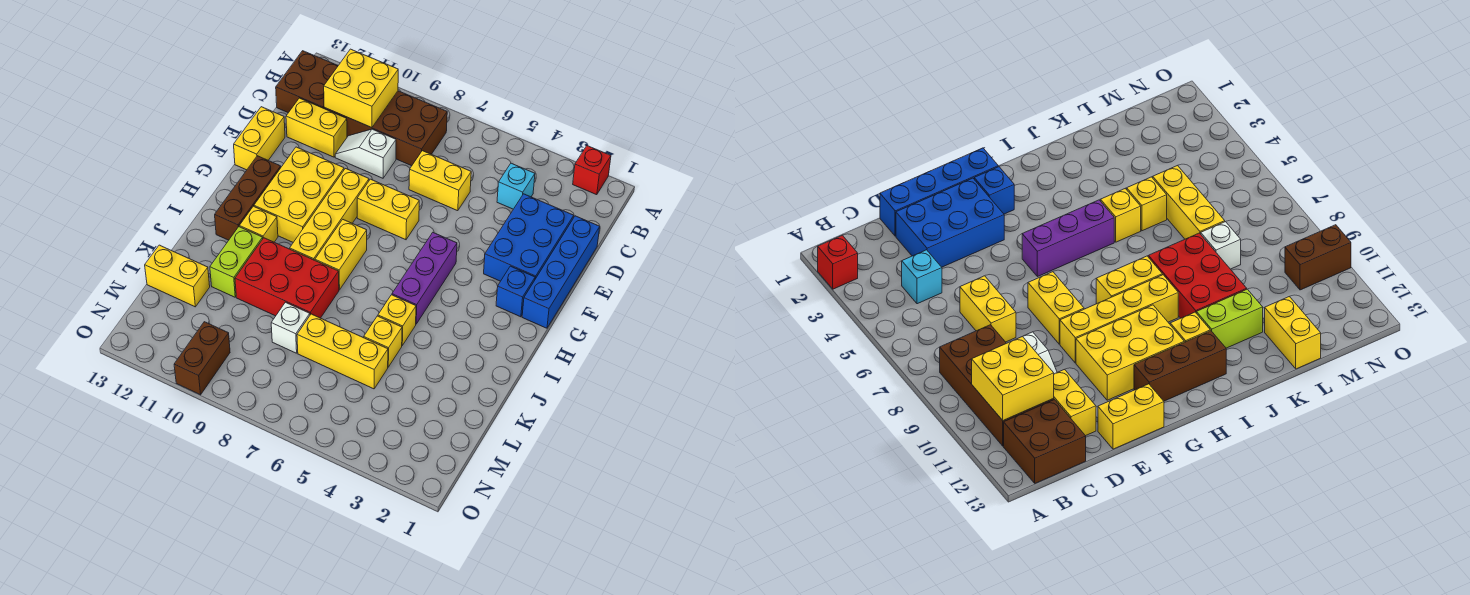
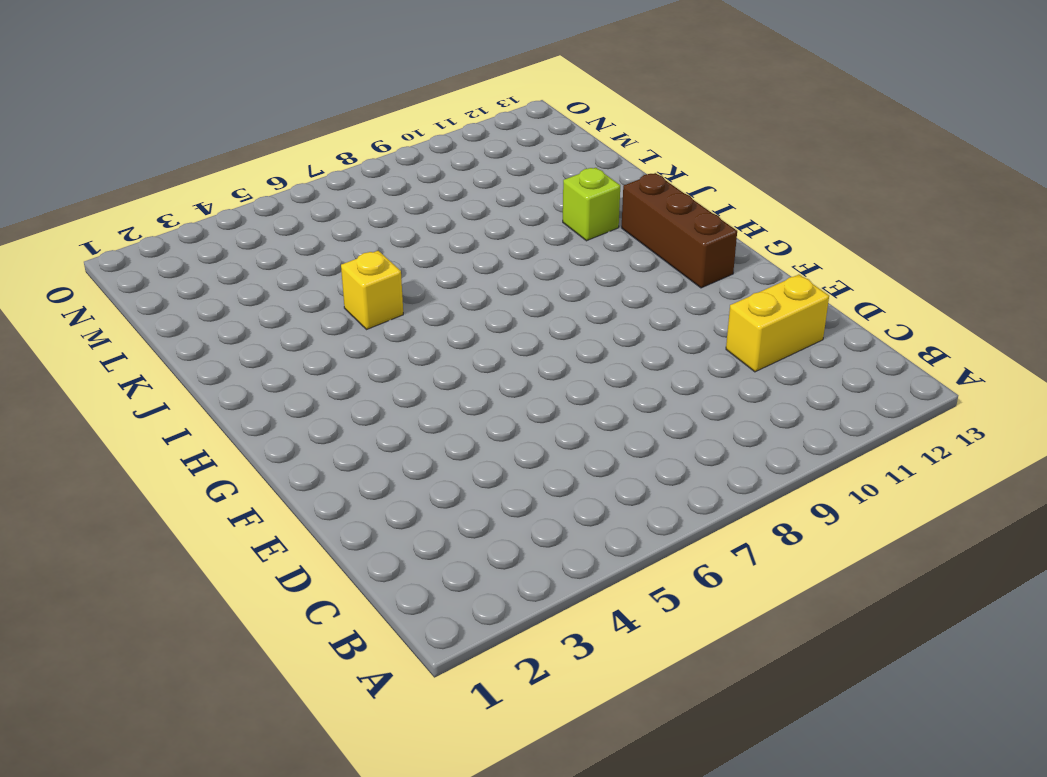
lime brick J11 level 1 -> lime brick J11:K11 level 1
none -> red brick A2 level 1
none -> brown brick B8:C11 level 1
none -> brown brick B12:C13 level 1

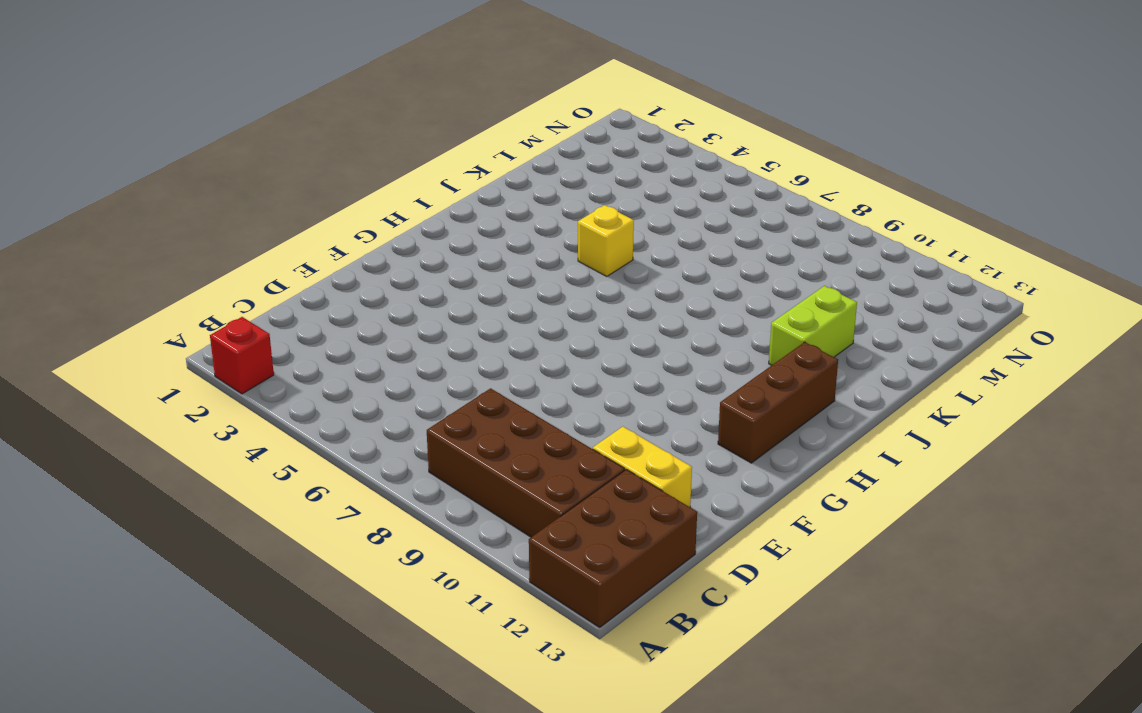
brown brick A12:C13 level 1 -> brown brick B12:C13 level 1
none -> cyan brick C4 level 1
none -> blue brick D1:G1 level 1
none -> blue brick D2:F3 level 1

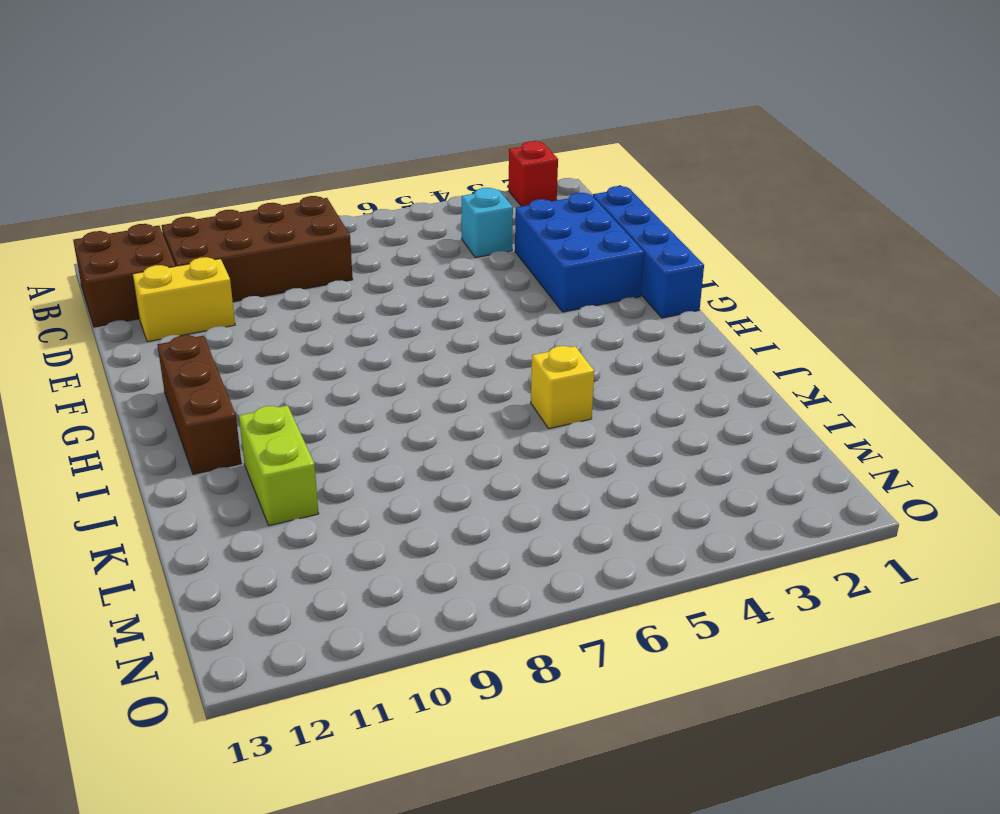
none -> yellow brick D6:D7 level 1
none -> white slope D9:D10 level 1 top 9
none -> yellow brick E13:F13 level 1

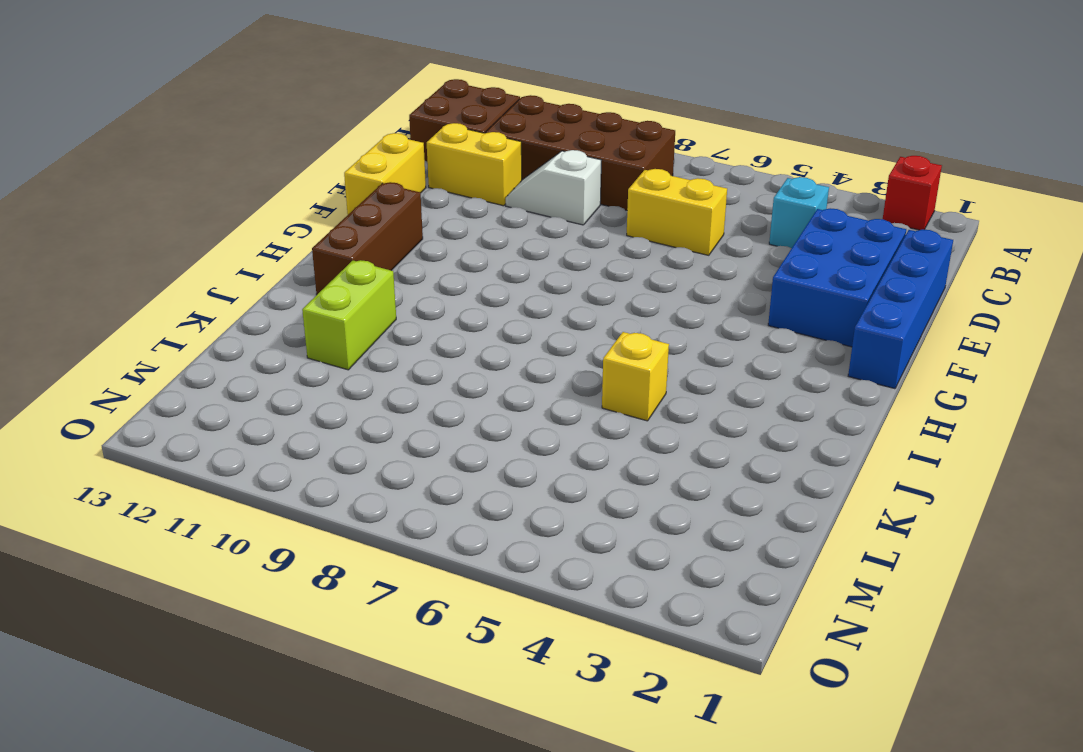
none -> yellow brick F7:F8 level 1
none -> yellow brick F9:I9 level 1
none -> yellow brick F10:H11 level 1

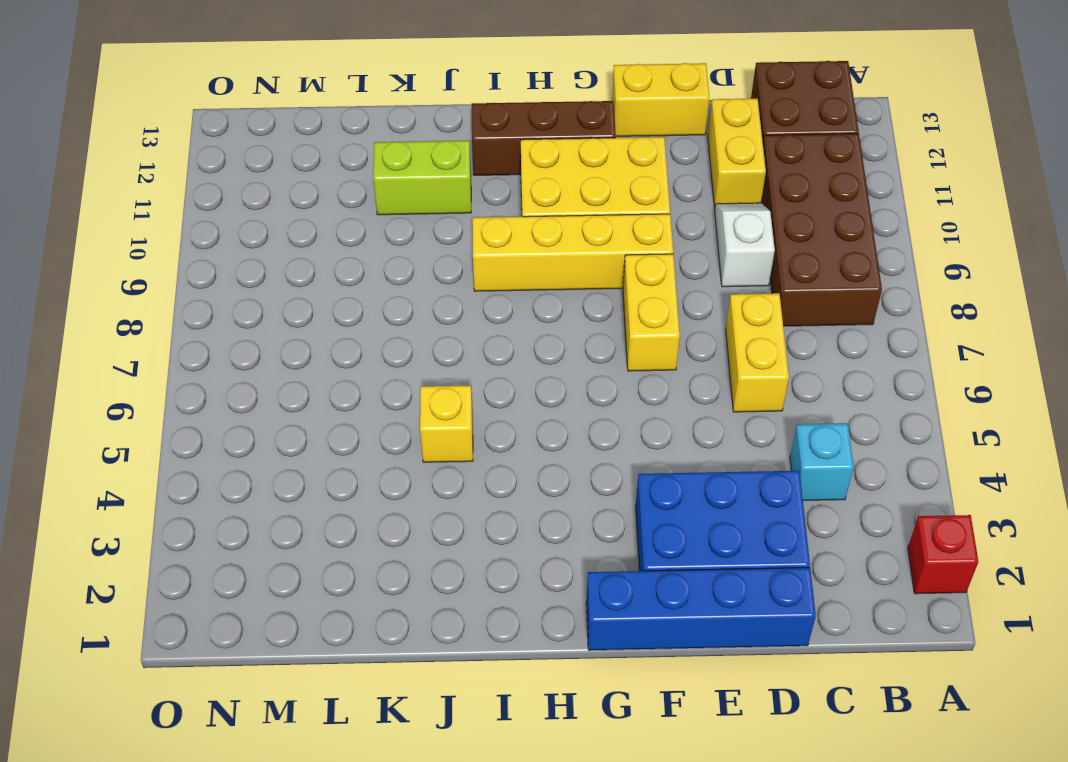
none -> blue brick G2 level 1
none -> purple brick G5:I5 level 1
none -> yellow brick H8:I8 level 1

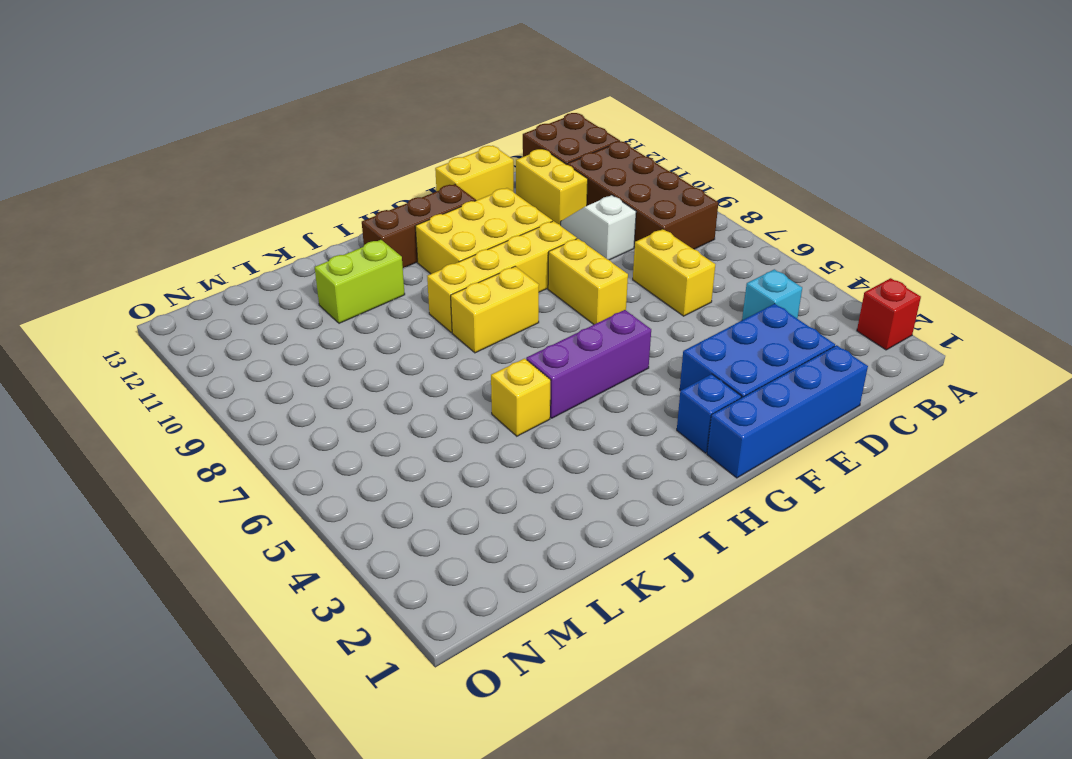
none -> yellow brick I11 level 1
none -> red brick J8:K10 level 1
none -> yellow brick K5 level 1

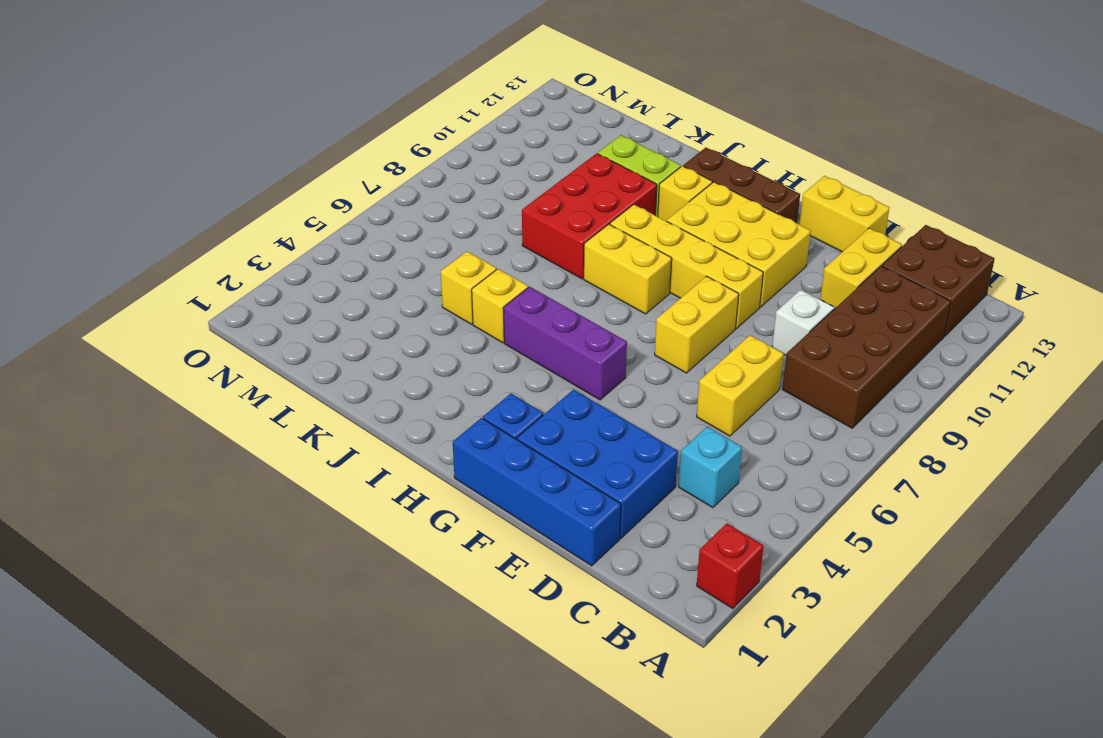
none -> yellow brick L5:L7 level 1
none -> white brick L8 level 1
none -> yellow brick L12:L13 level 1

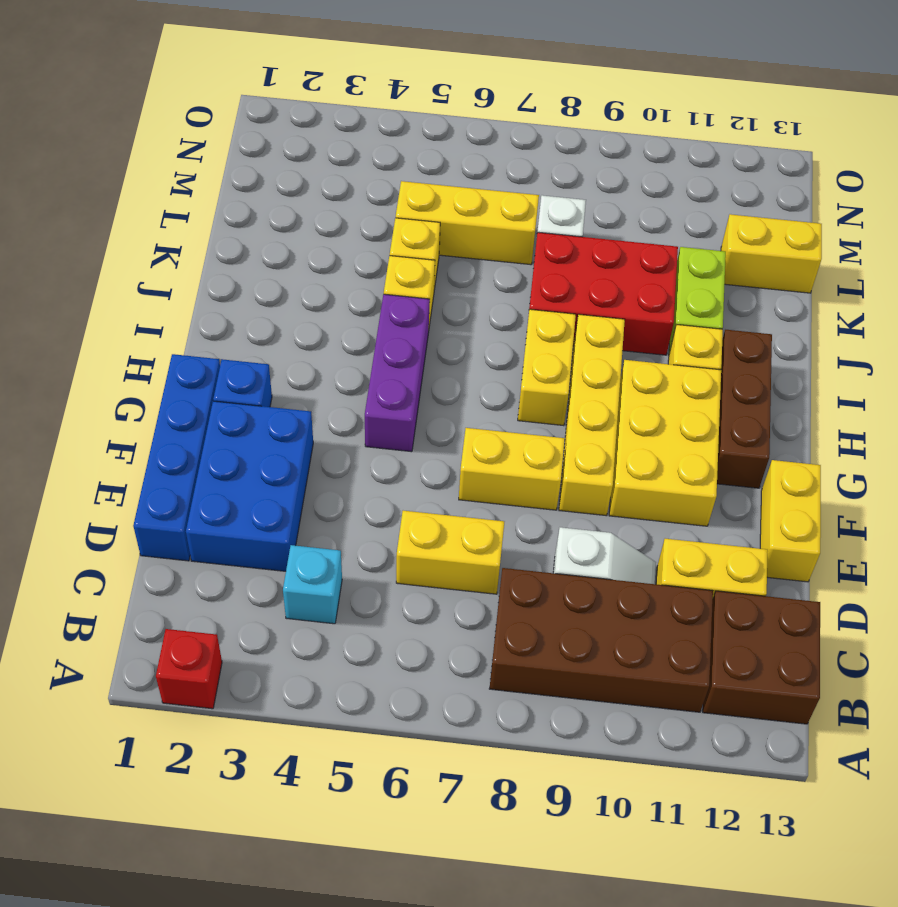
none -> brown brick N10:O10 level 1
none -> yellow brick B10:C11 level 2

